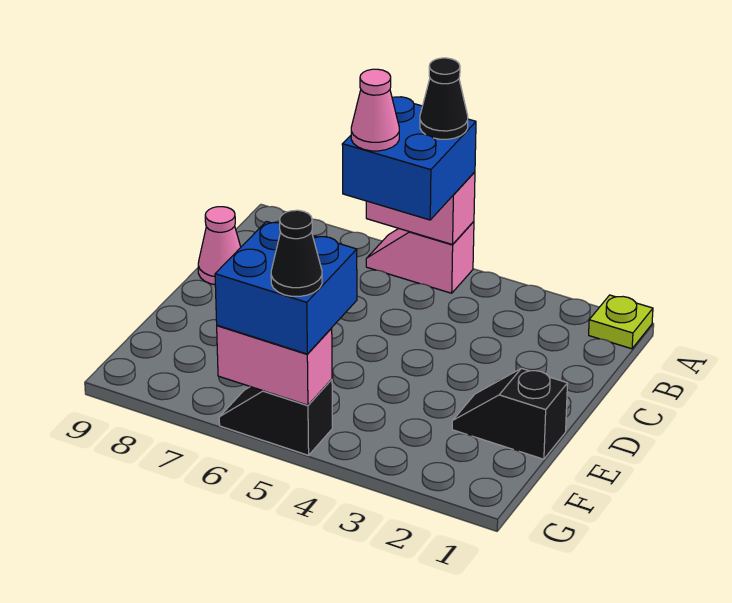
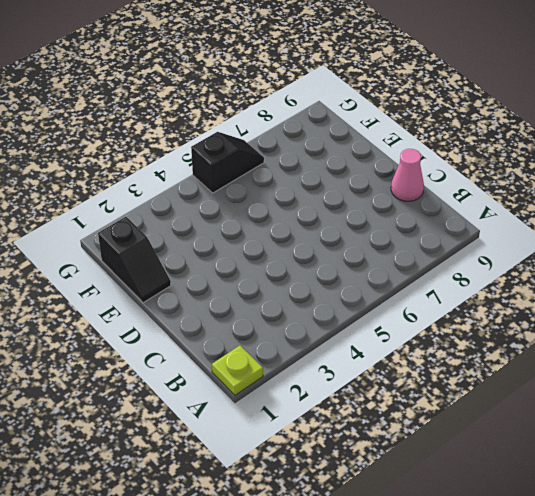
black slope E1:F1 level 1 top F -> black slope E1:E2 level 1 top 1
none -> pink slope A5:A6 level 1 top 5
none -> pink brick A5:A6 level 2
none -> pink brick G5:G6 level 2

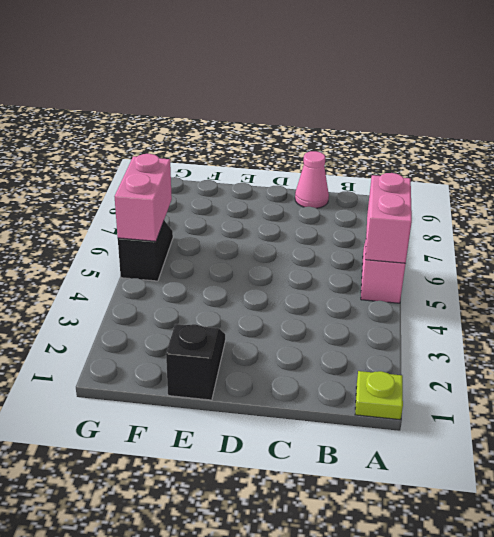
none -> blue brick A5:B6 level 3
none -> blue brick F5:G6 level 3
none -> black cone A5 level 4

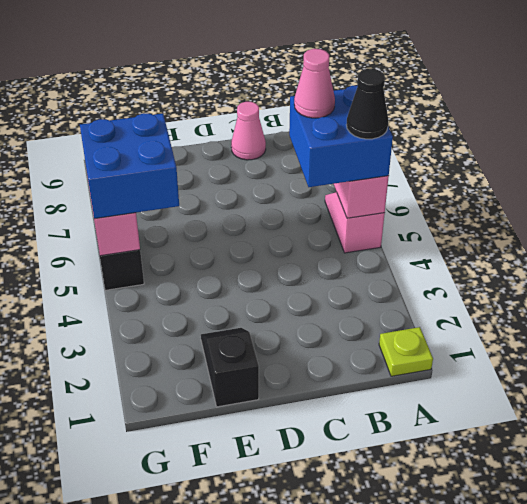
none -> black cone G5 level 4

